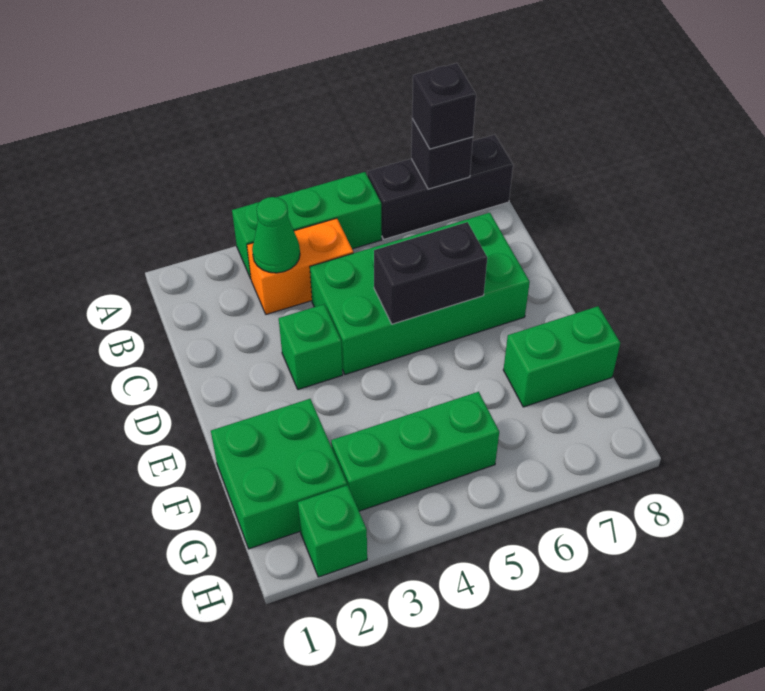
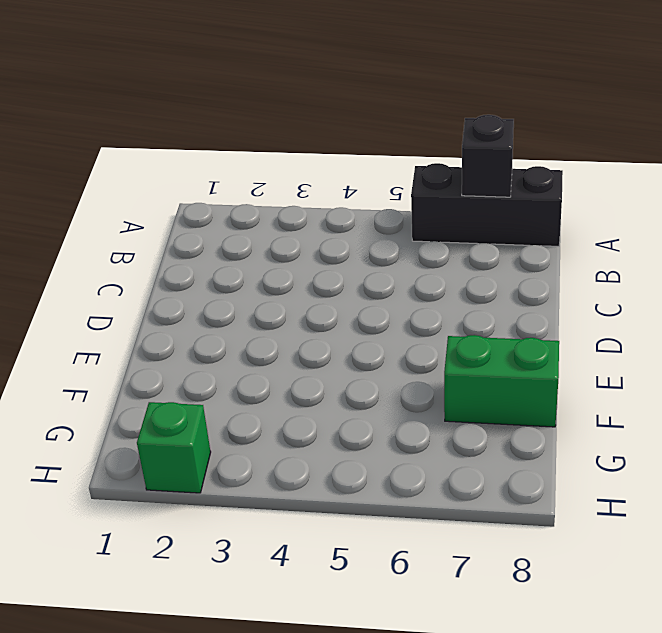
none -> green brick A3:A5 level 1
none -> orange brick B3:B4 level 1
none -> green brick C4:D7 level 1

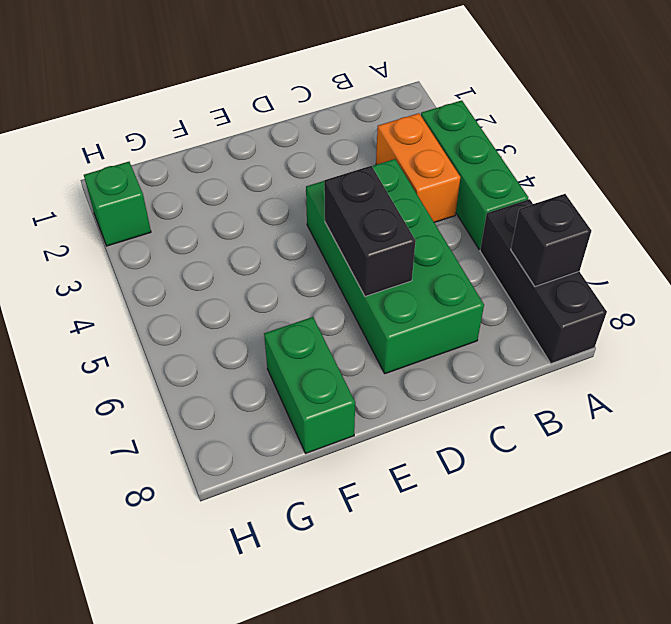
none -> green brick D3 level 1
none -> green brick F1:G2 level 1
none -> green brick G3:G5 level 1

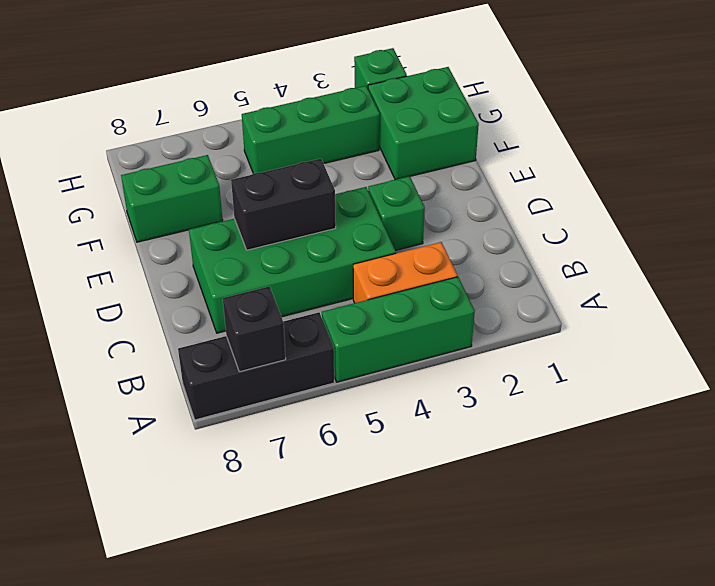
none -> green cone B3 level 2
none -> black brick A7 level 3

